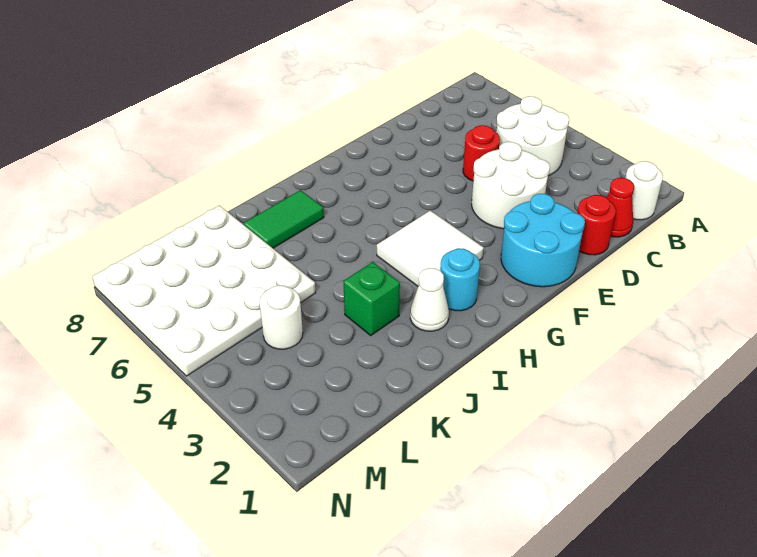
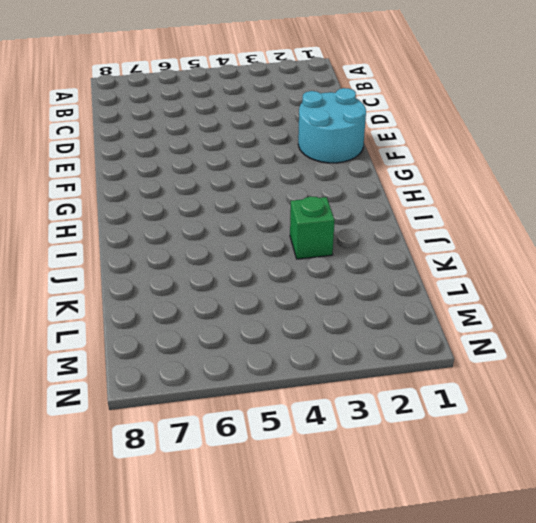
none -> white round brick B1 level 1
none -> white round brick B4:C5 level 1
none -> red cone C1 level 1

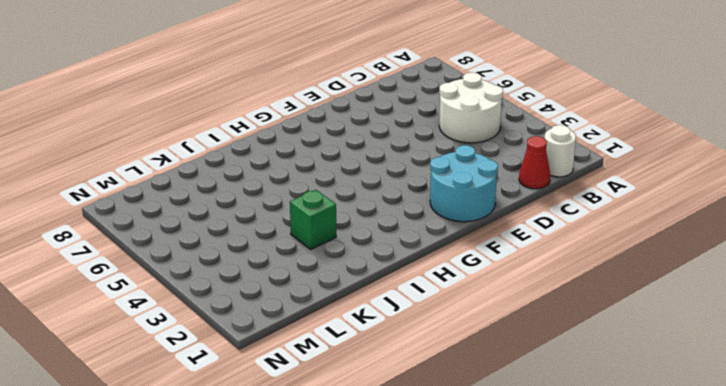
none -> red round brick D1 level 1
none -> white round brick D3:E4 level 1
none -> red round brick D5 level 1

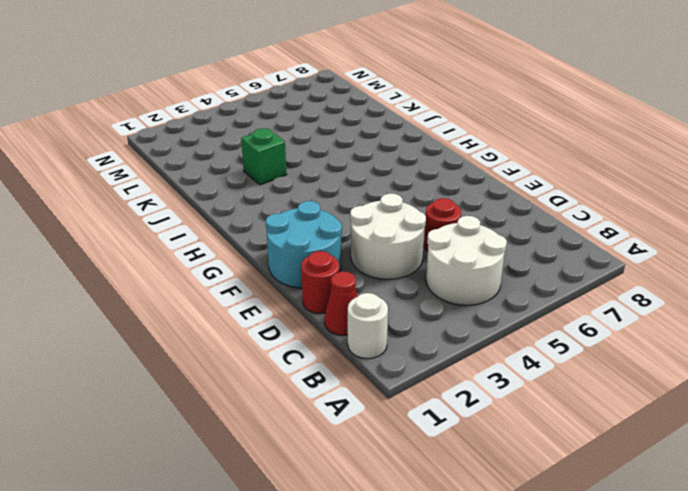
none -> white tile G3:H4 level 1
none -> cyan round brick H2 level 1
none -> white cone I2 level 1

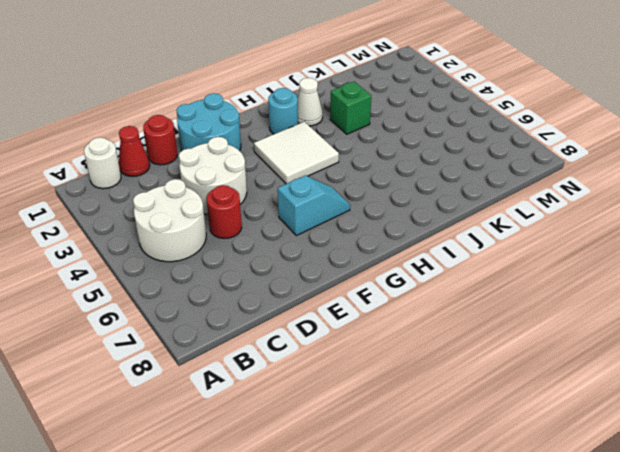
cyan slope F6:G6 level 1 top F -> none
none -> green tile I7:J7 level 1
none -> white plate K5:N8 level 1
none -> white round brick L4 level 1

